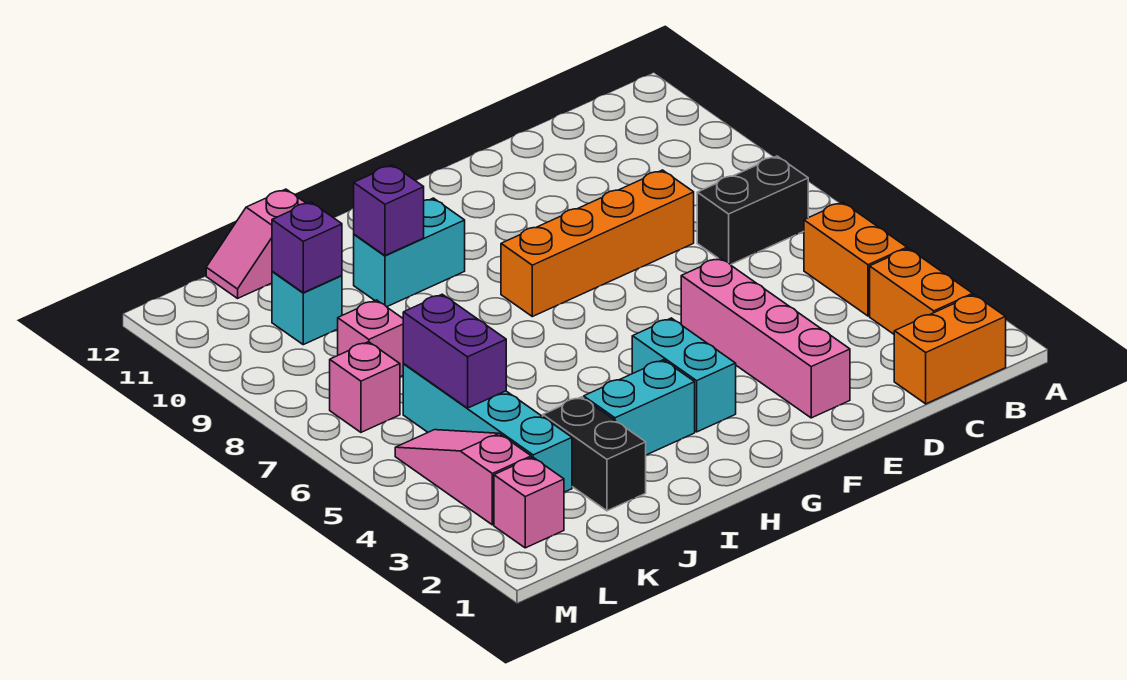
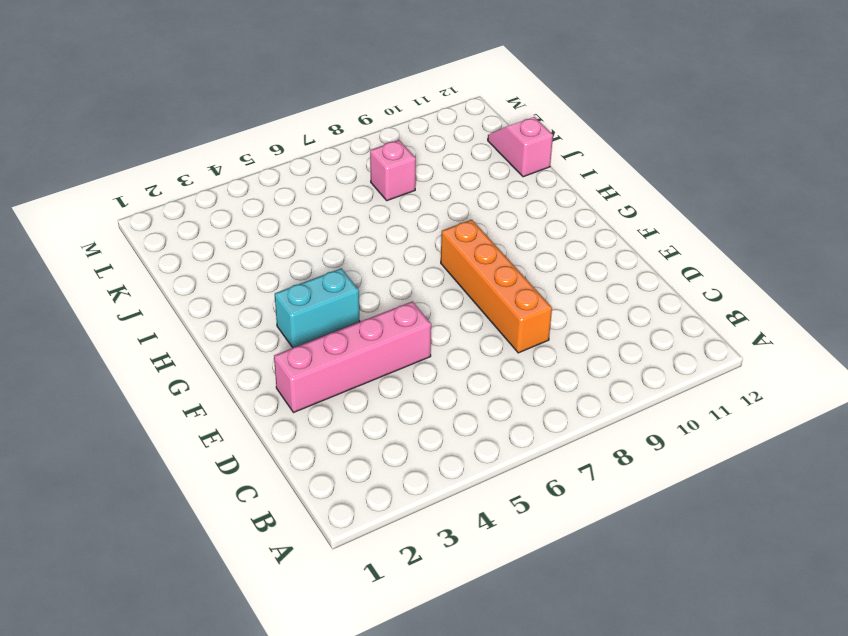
none -> orange brick B1:C1 level 1
none -> orange brick B2:B3 level 1
none -> orange brick B4:B5 level 1

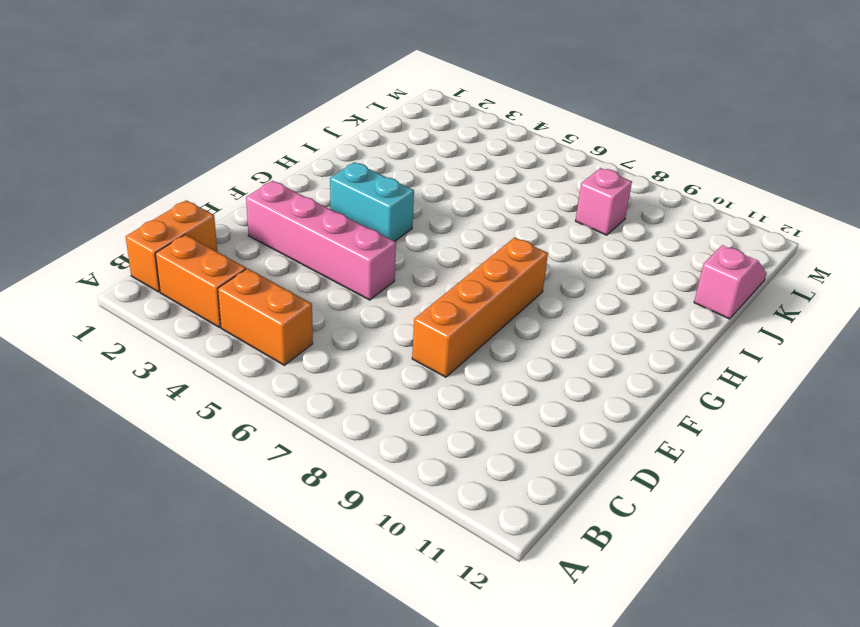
none -> black brick B7:C7 level 1
none -> cyan brick H3:I3 level 1
none -> cyan brick H10:I10 level 1

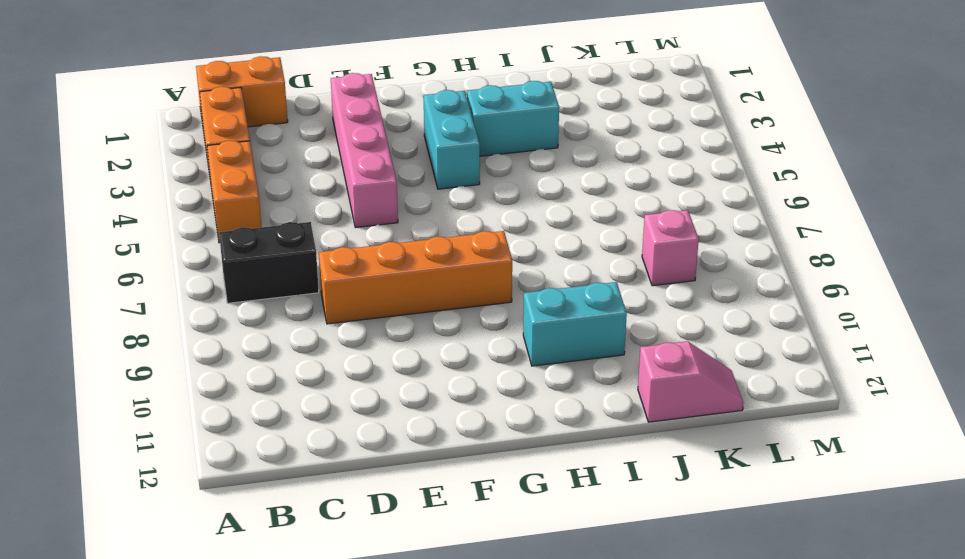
none -> black brick J2:J3 level 1
none -> cyan brick K3:K6 level 1
none -> cyan brick K10 level 1

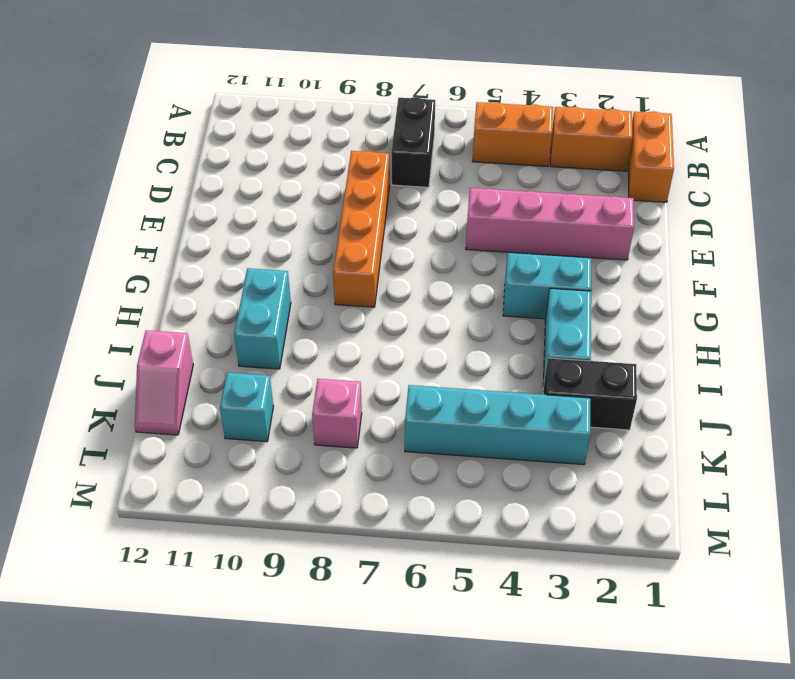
none -> pink brick L2 level 1
none -> pink slope L3:L5 level 1 top 3
none -> pink brick L7 level 1

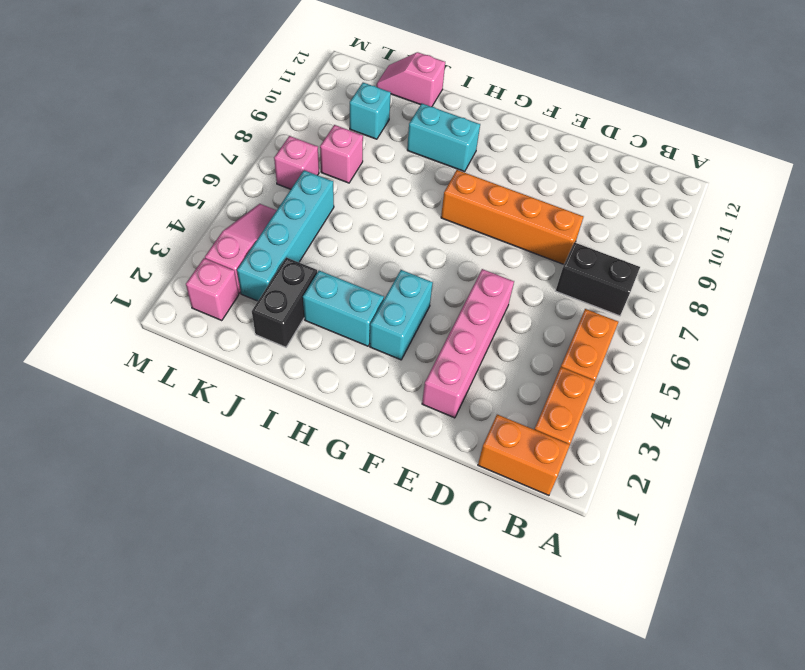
none -> purple brick I10 level 2
none -> purple brick K5:K6 level 2
none -> purple brick K10 level 2

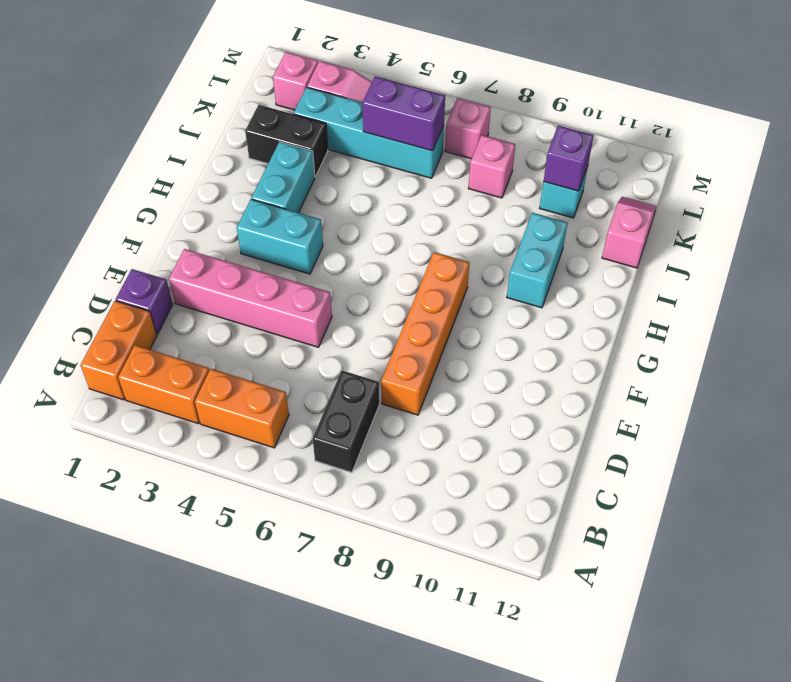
purple brick D1 level 1 -> purple brick I10 level 2

